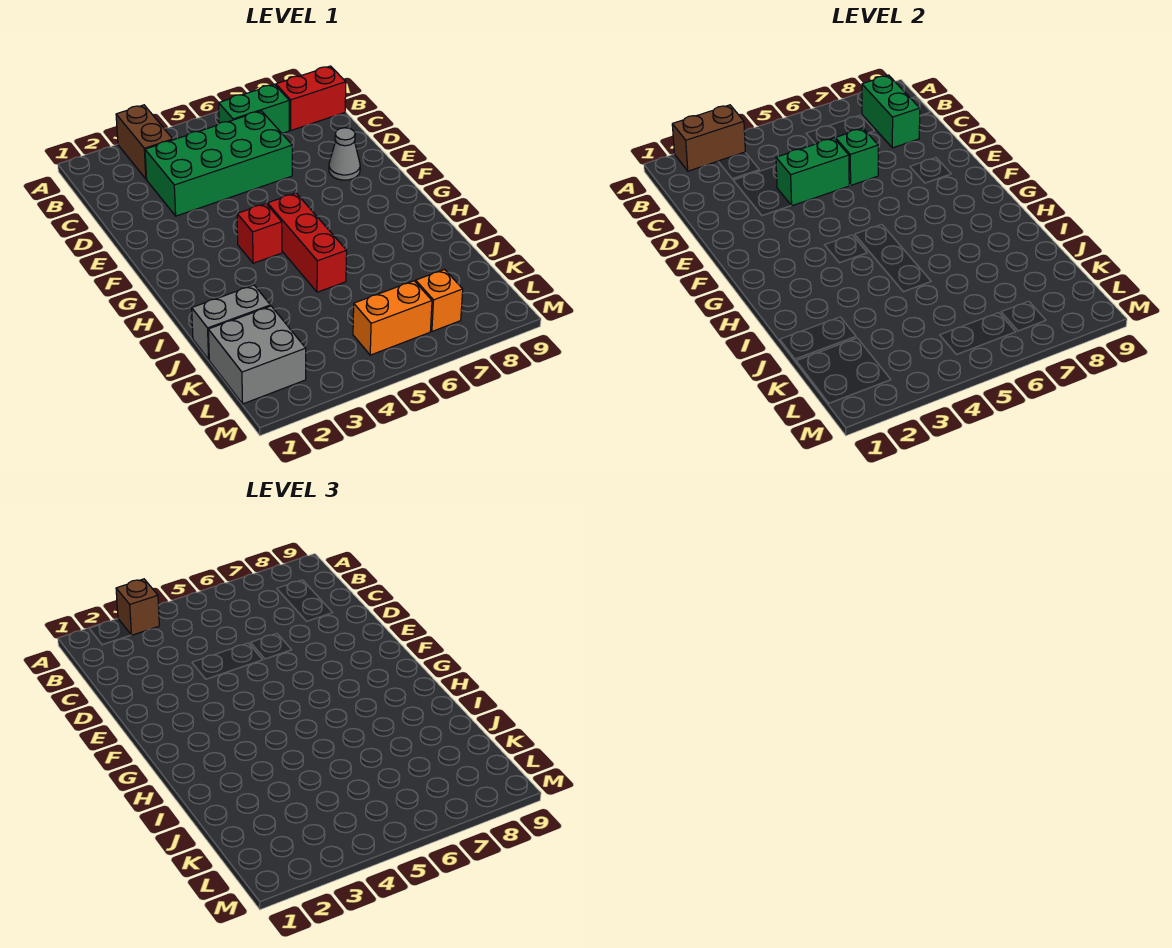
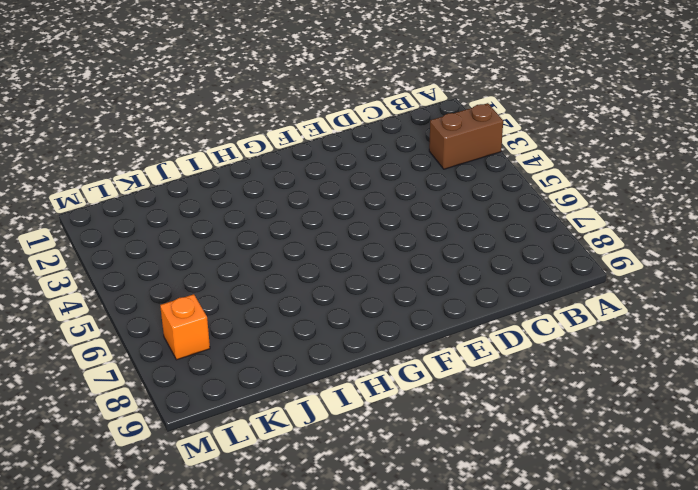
none -> green brick B6:B7 level 1
none -> red brick B8:B9 level 1
none -> green brick C3:D6 level 1

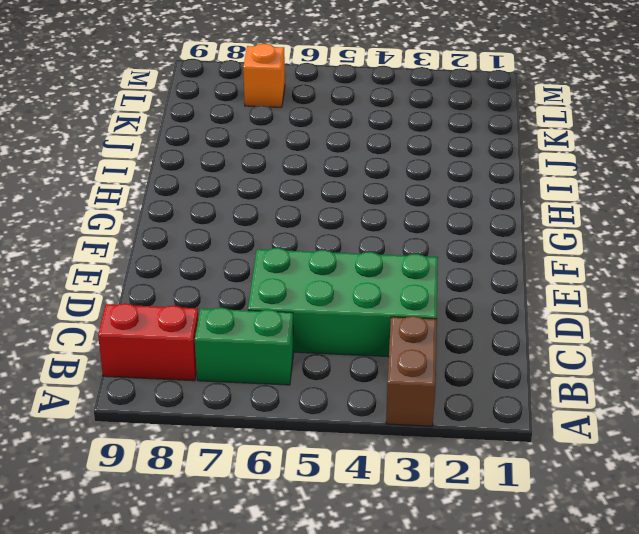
none -> grey cone E8 level 1
none -> red brick G4 level 1
none -> red brick G5:I5 level 1

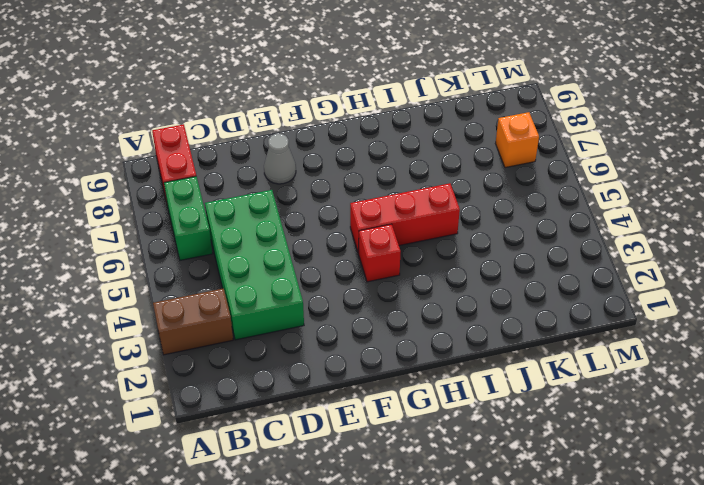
none -> grey brick J1:J2 level 1
none -> grey brick K1:L2 level 1
none -> orange brick L5:L6 level 1

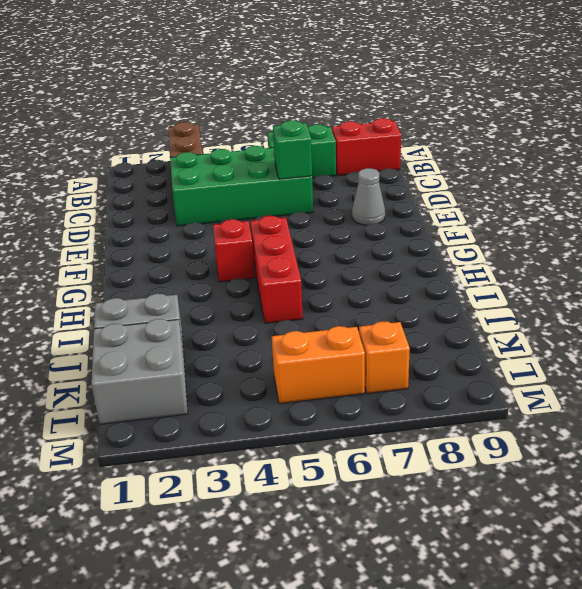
none -> brown brick A2:A3 level 2
none -> green brick B8:C8 level 2
none -> green brick D4:D5 level 2

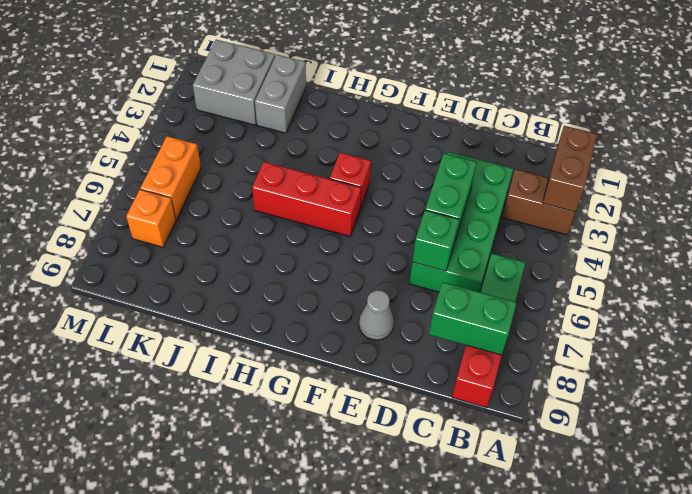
none -> brown brick A3 level 3

